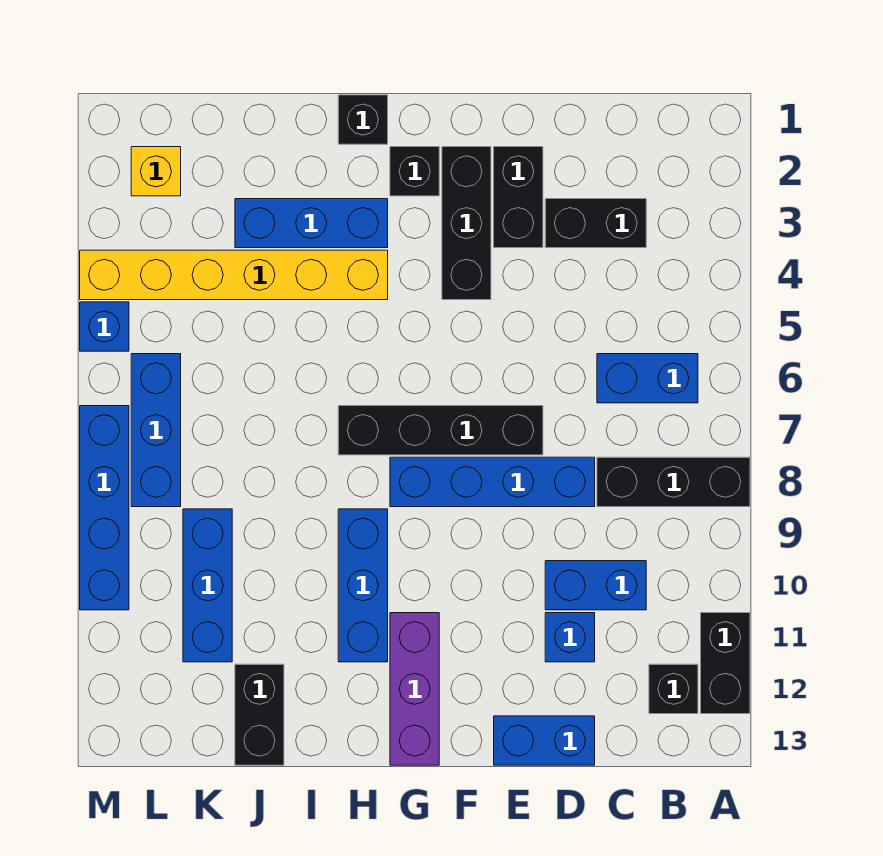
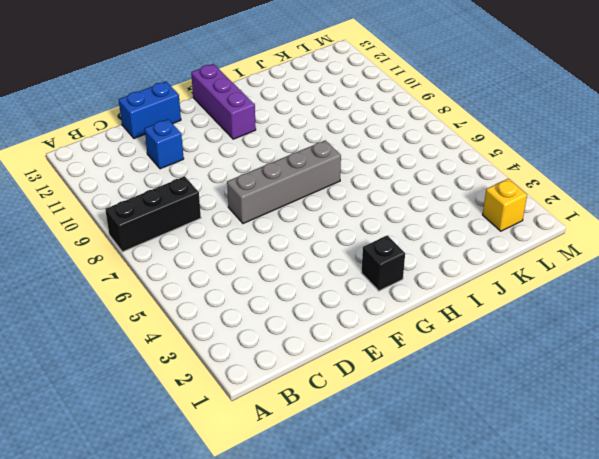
grey brick E7:H7 level 1 -> black brick E7:H7 level 1
none -> black brick A11:A12 level 1
none -> blue brick B6:C6 level 1
none -> black brick B12 level 1

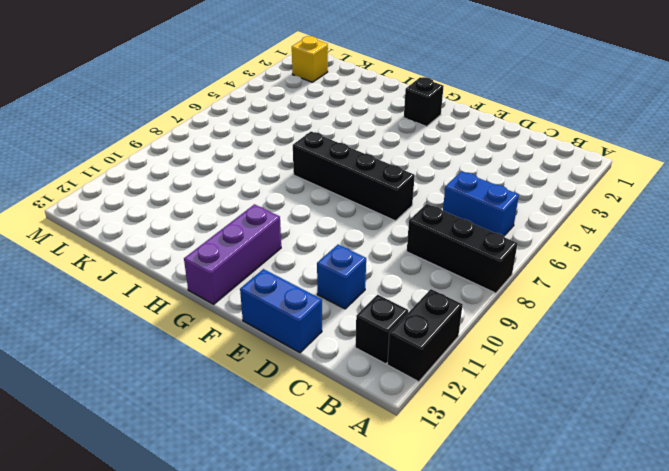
none -> black brick C3:D3 level 1
none -> blue brick C10:D10 level 1
none -> blue brick D8:G8 level 1

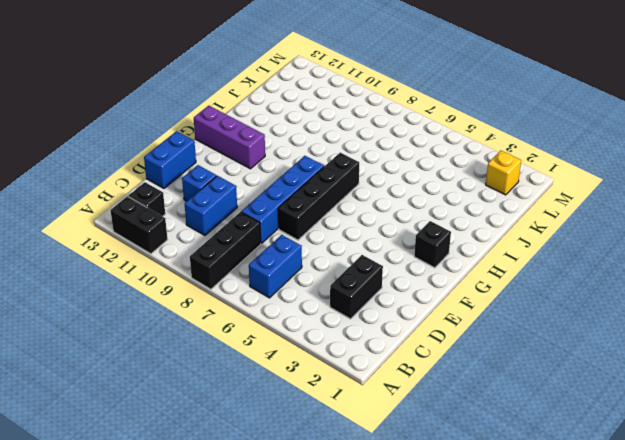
none -> black brick E2:E3 level 1
none -> black brick F2:F4 level 1
none -> black brick H1 level 1

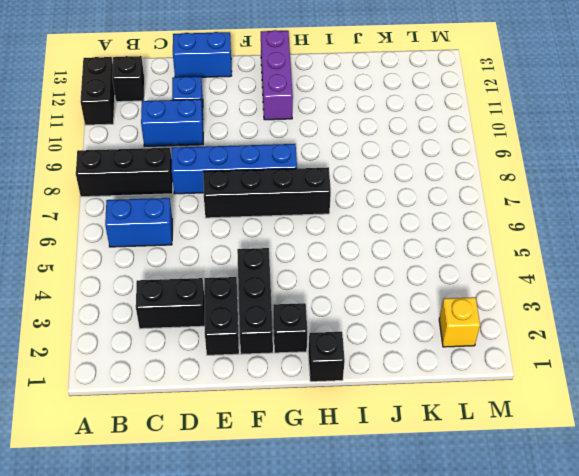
none -> blue brick H3:J3 level 1
none -> yellow brick H4:M4 level 1
none -> blue brick H9:H11 level 1

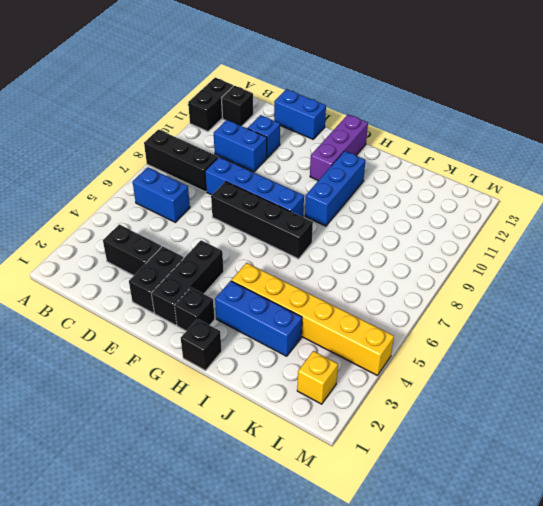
none -> black brick J12:J13 level 1
none -> blue brick K9:K11 level 1
none -> blue brick L6:L8 level 1

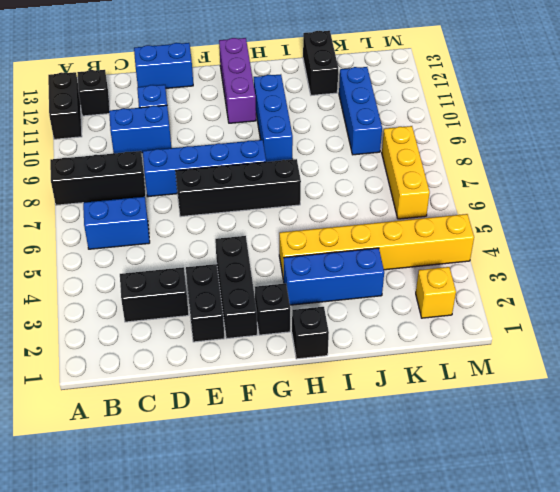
yellow brick L6:L8 level 1 -> blue brick L6:L8 level 1
none -> blue brick M5 level 1
none -> blue brick M7:M10 level 1

